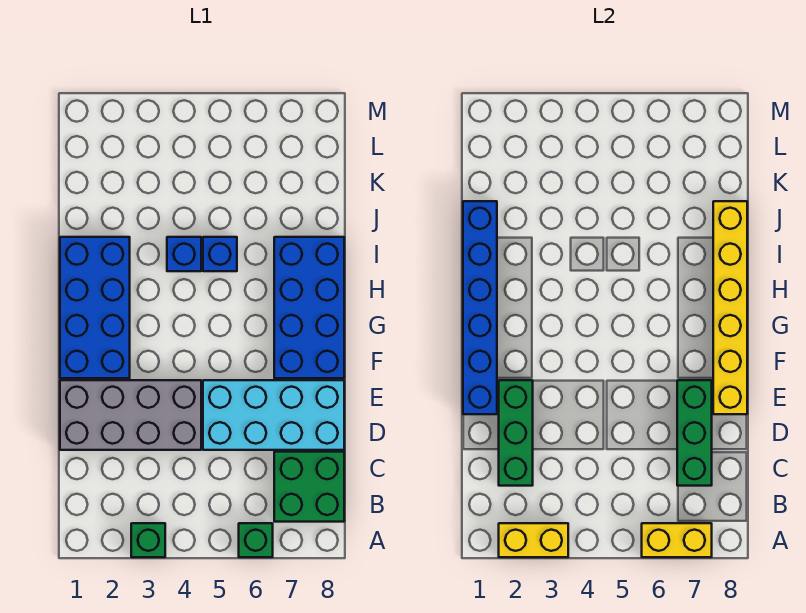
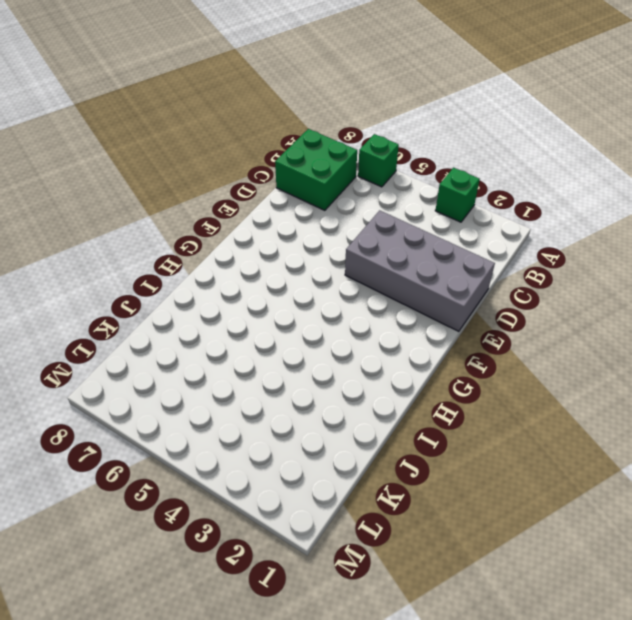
none -> cyan brick D5:E8 level 1
none -> blue brick F1:I2 level 1
none -> blue brick F7:I8 level 1

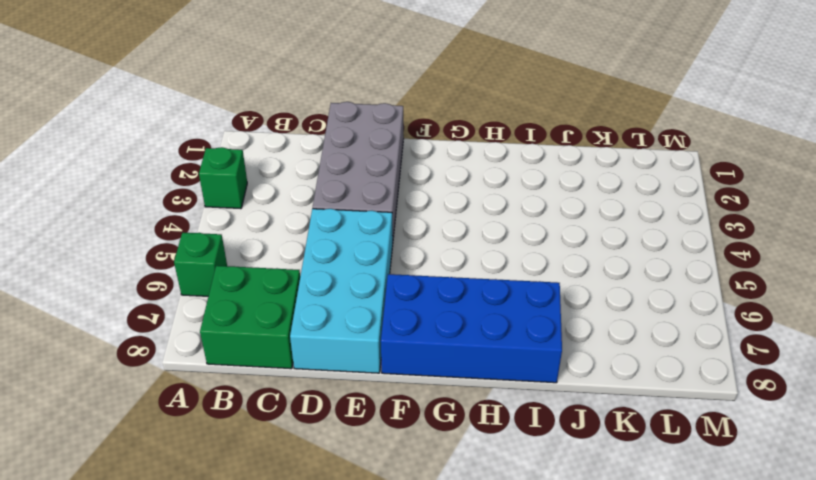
none -> blue brick F1:I2 level 1
none -> blue brick I4 level 1
none -> blue brick I5 level 1

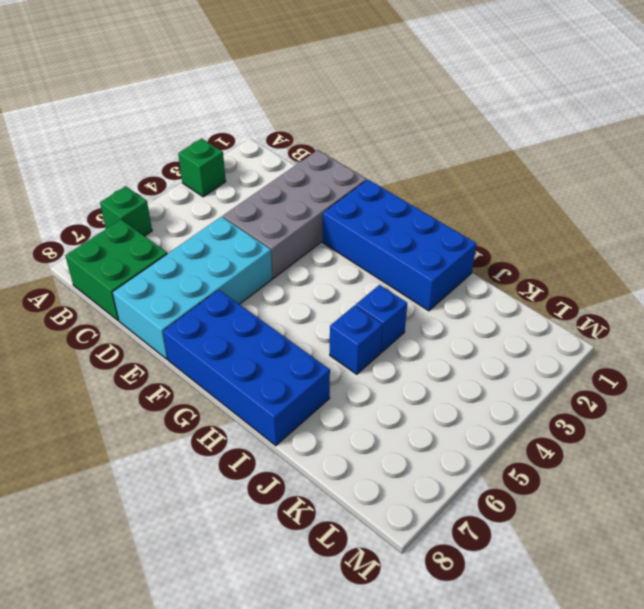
none -> yellow brick A2:A3 level 2
none -> yellow brick A6:A7 level 2
none -> green brick C2:E2 level 2

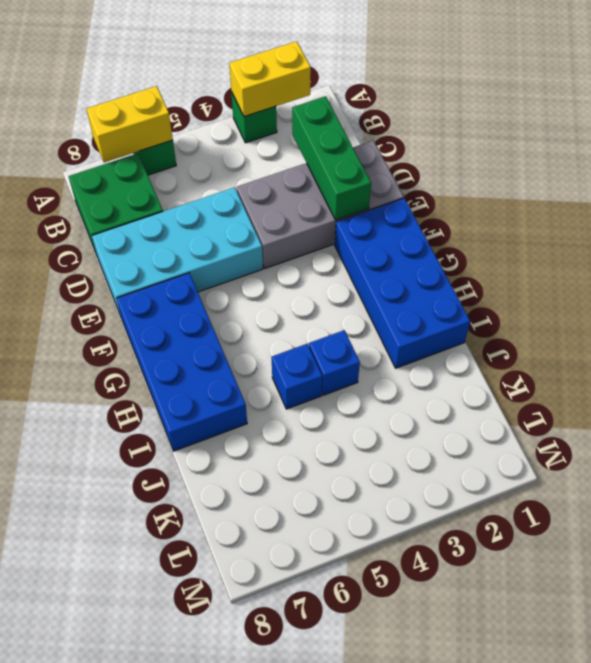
none -> green brick C7:E7 level 2
none -> blue brick E1:J1 level 2
none -> yellow brick E8:J8 level 2

